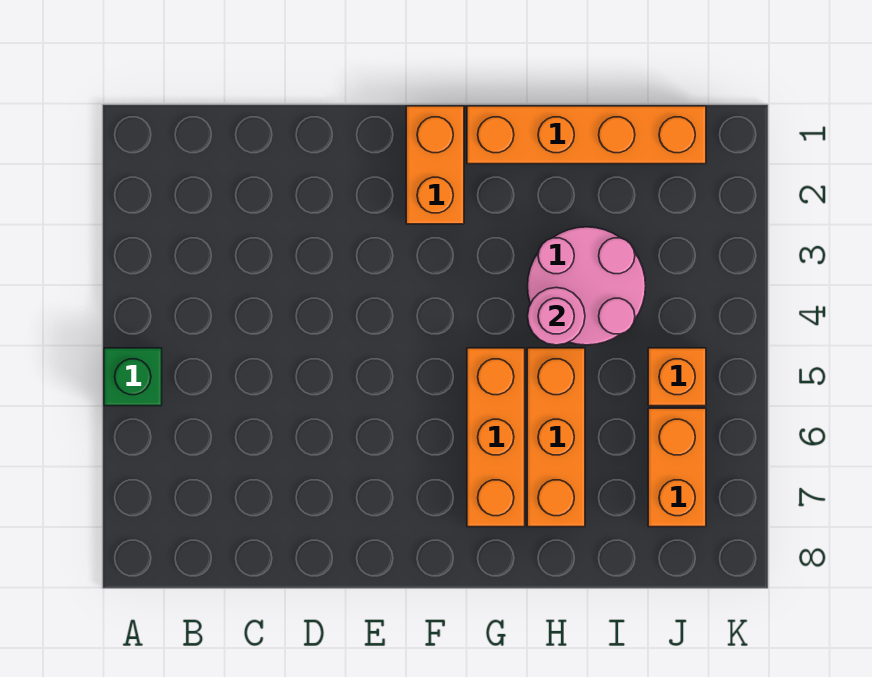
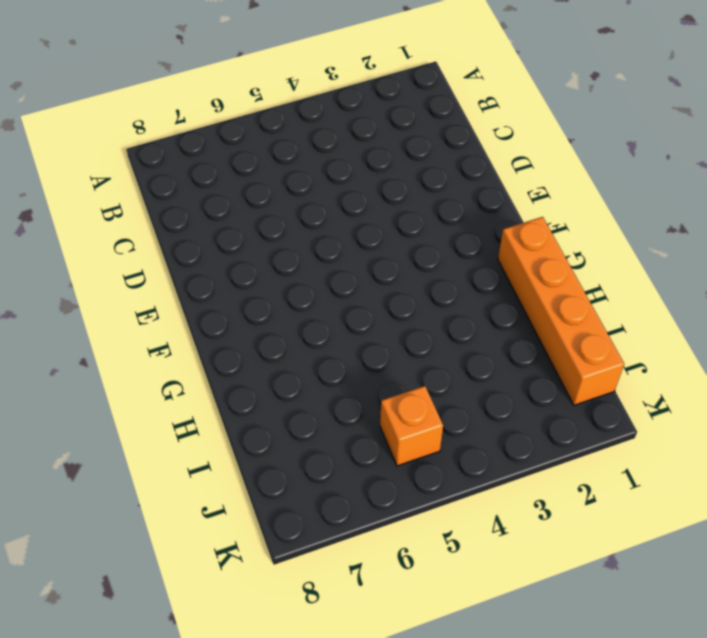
none -> green brick A5 level 1
none -> orange brick F1:F2 level 1

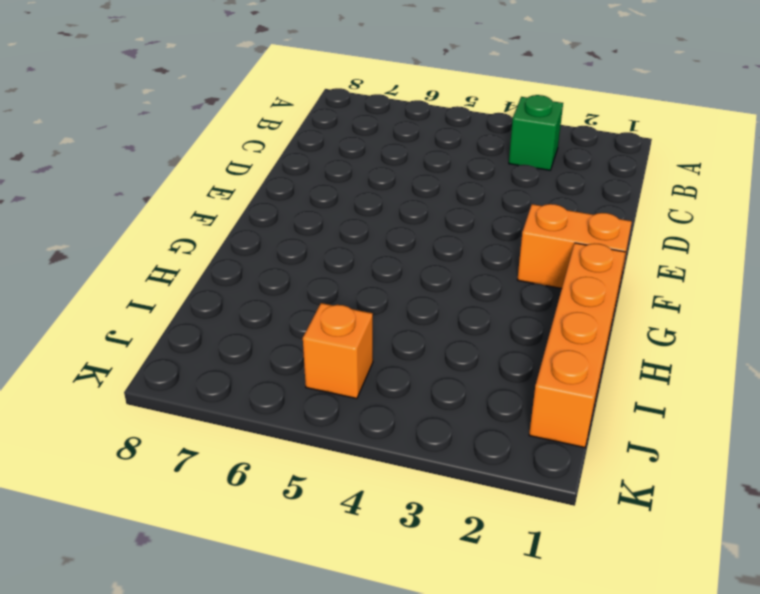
green brick B3 level 1 -> green brick A5 level 1
none -> orange brick G5:G7 level 1
none -> pink round brick H3:I4 level 1

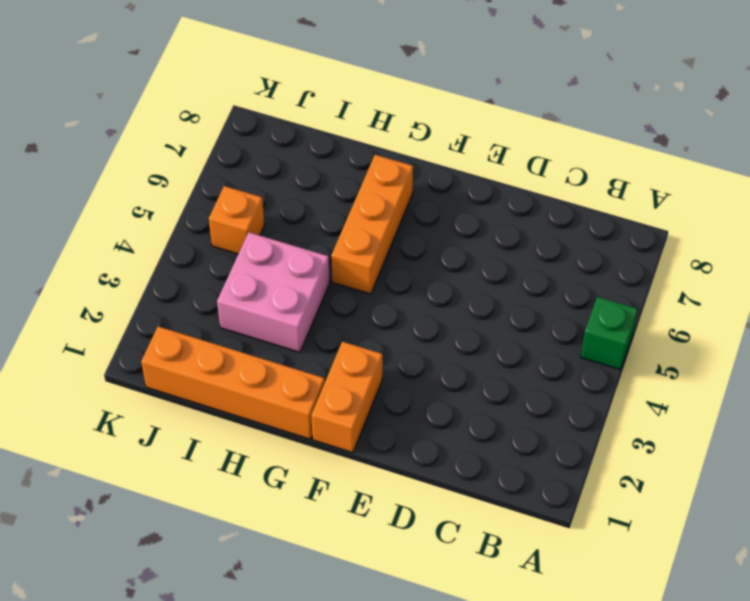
pink brick H3:I4 level 1 -> pink round brick H3:I4 level 1
none -> orange brick H5:H7 level 1
none -> orange brick J6:J7 level 1

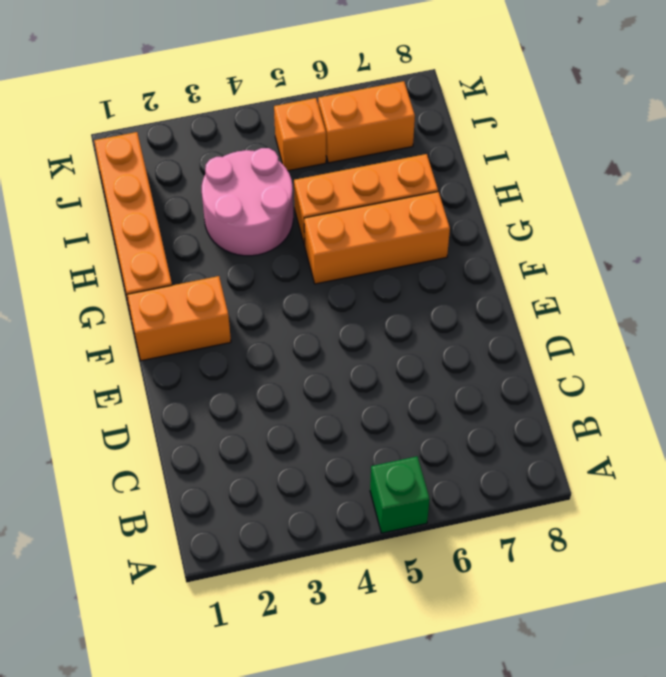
none -> pink round brick H4 level 2

